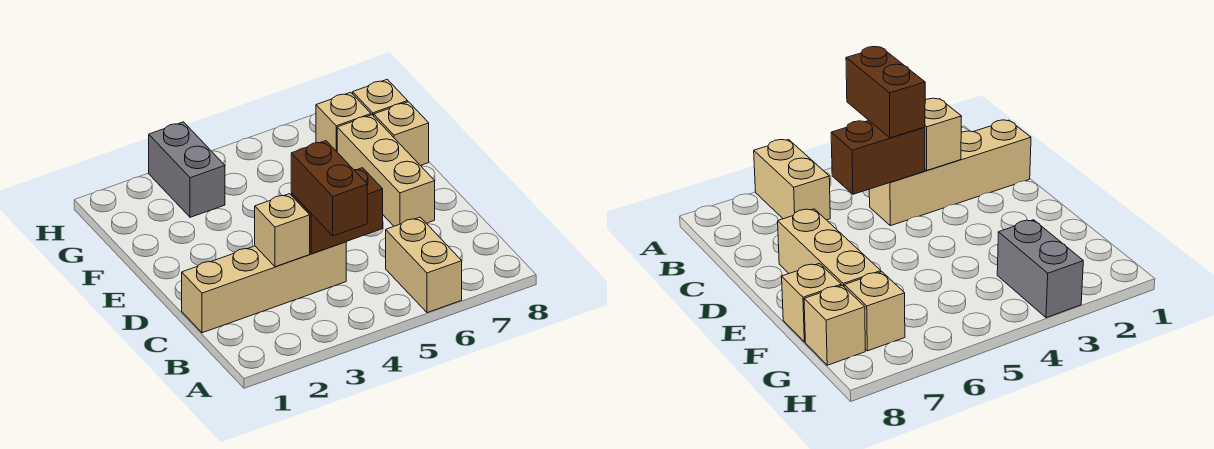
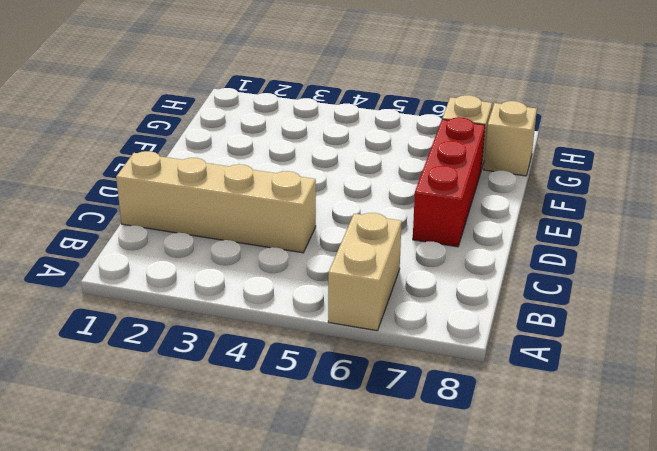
red brick D7:F7 level 1 -> tan brick D7:F7 level 1
none -> tan brick F8 level 1
none -> grey brick G3:H3 level 1

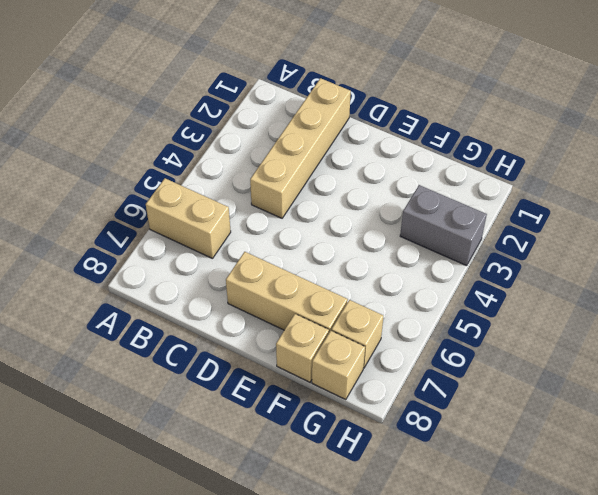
none -> tan brick C3 level 2
none -> brown brick C4:C5 level 2

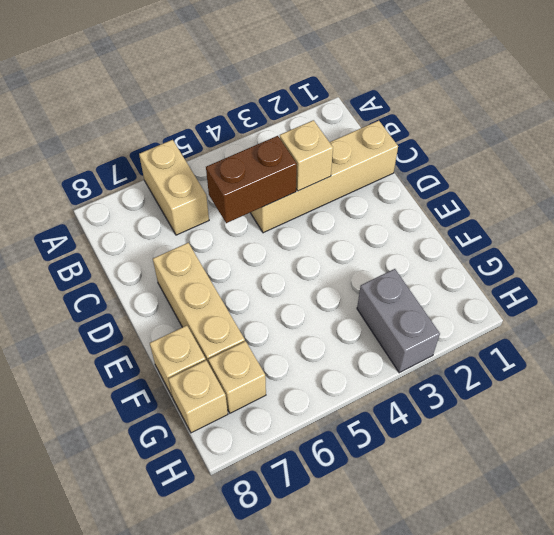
none -> brown brick B4:C4 level 3

